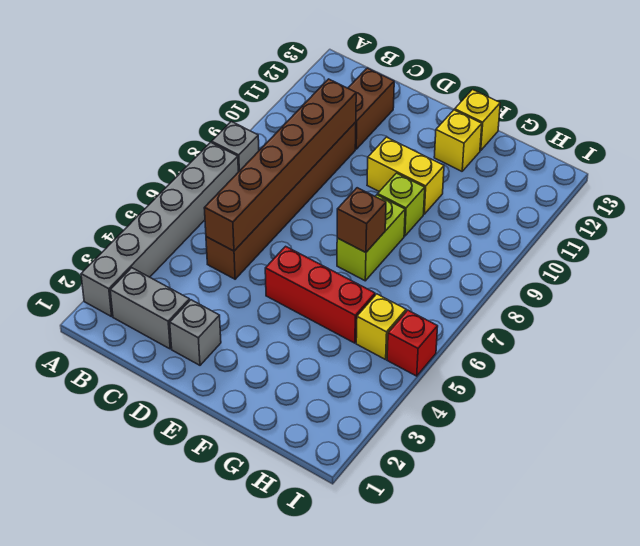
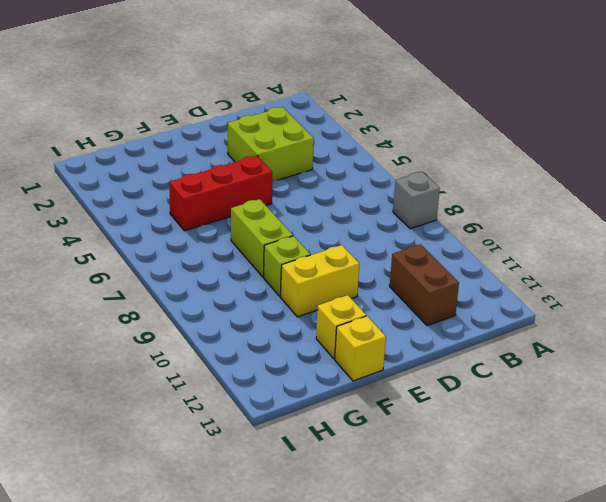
lime brick C3:D4 level 1 -> none
none -> grey brick A2:A7 level 1
none -> grey brick B2:C2 level 1
none -> brown brick C5:C10 level 1

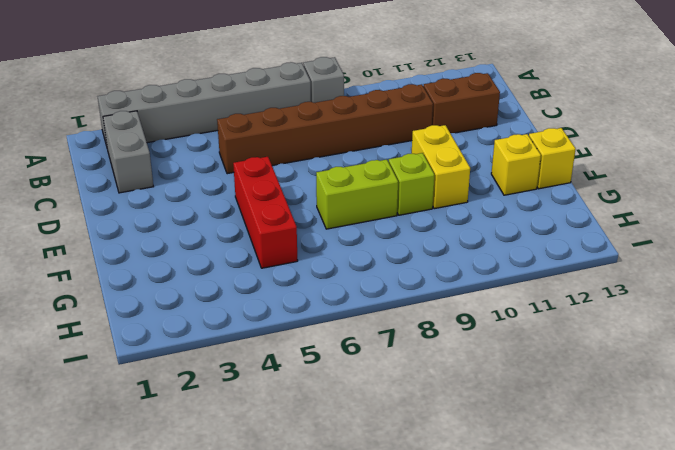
none -> grey brick D2 level 1
none -> yellow brick H5 level 1
none -> red brick I5 level 1

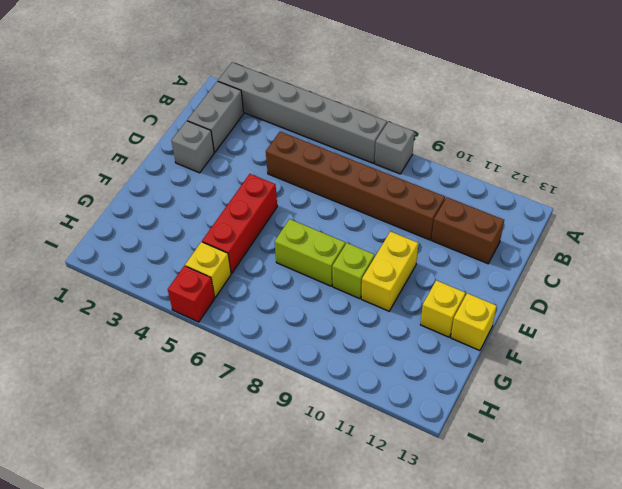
none -> brown brick C5:C10 level 2
none -> brown brick F7 level 2

